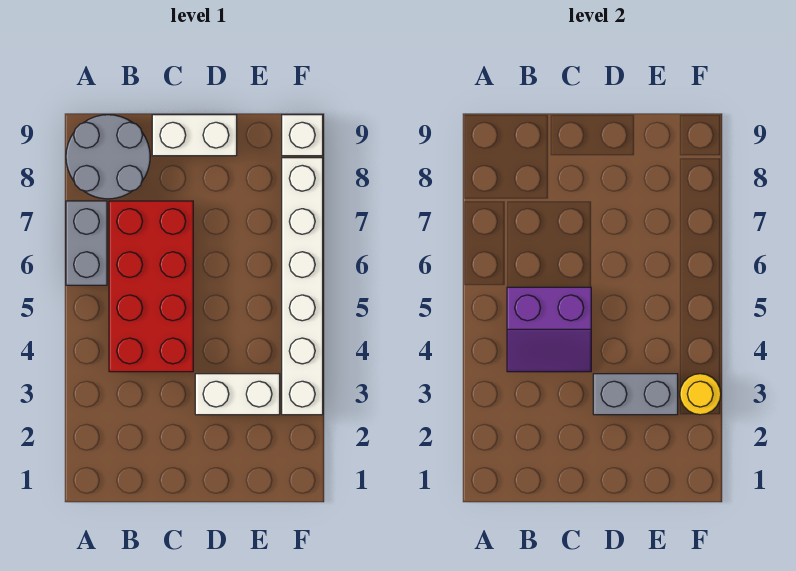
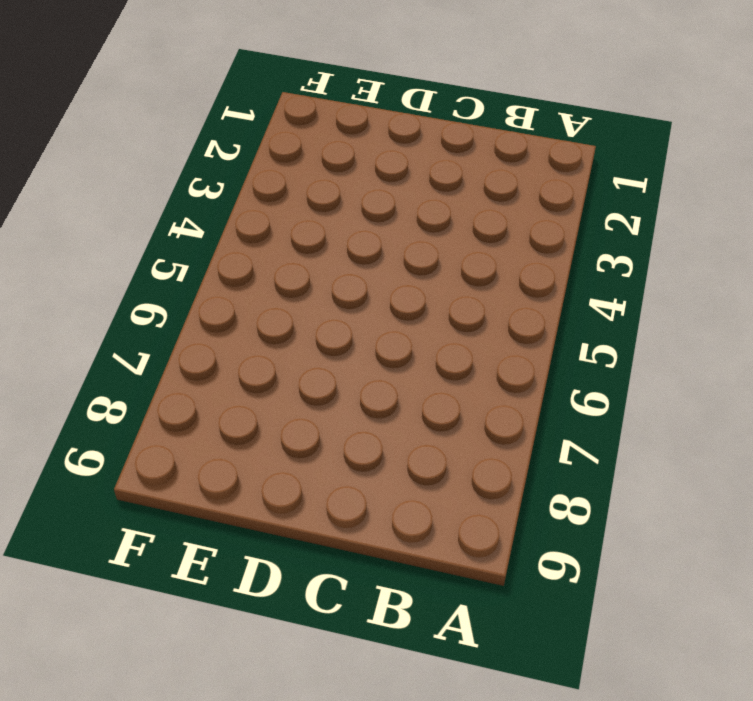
none -> grey brick A6:A7 level 1
none -> grey round brick A8:B9 level 1

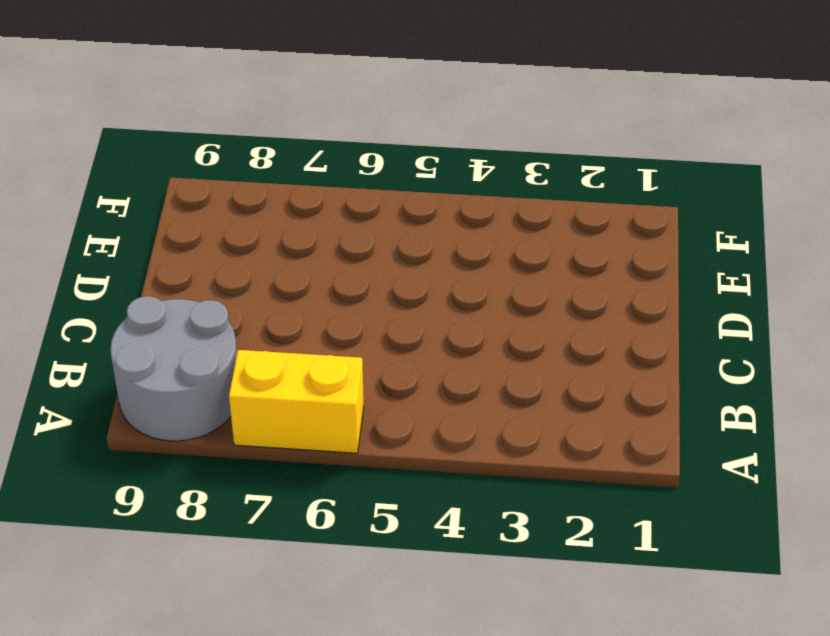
yellow brick A6:A7 level 1 -> grey brick A6:A7 level 1
none -> red brick B4:C7 level 1
none -> white brick C9:D9 level 1

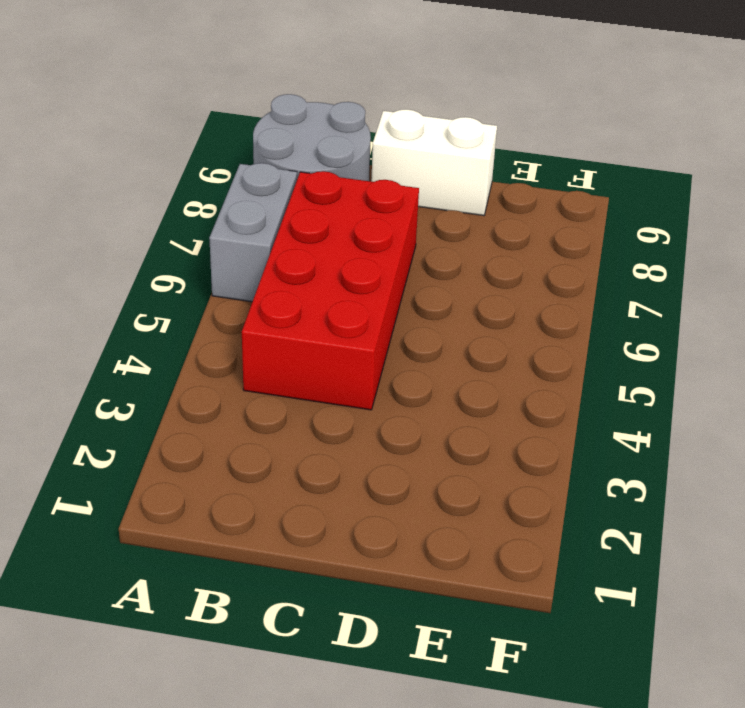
none -> white brick D3:E3 level 1
none -> white brick F3:F8 level 1

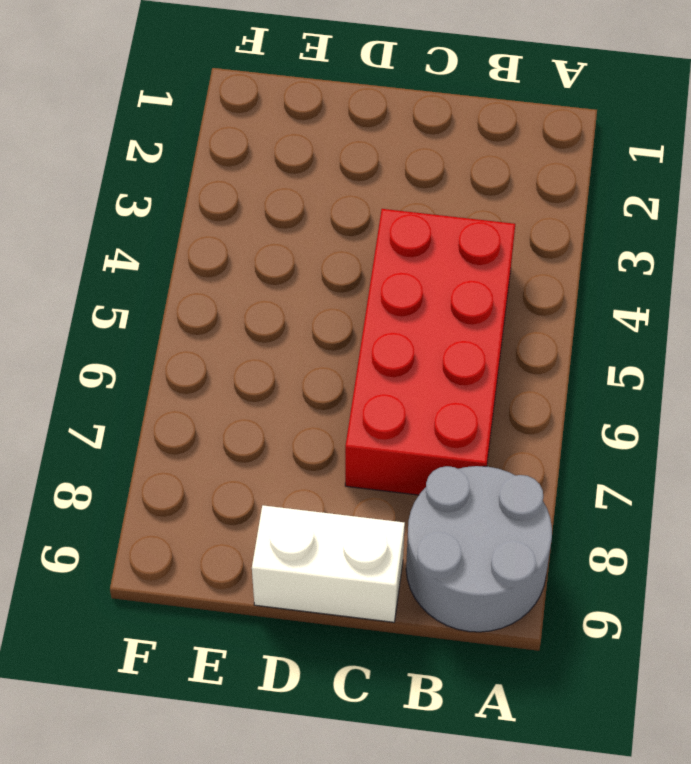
none -> grey brick A6:A7 level 1
none -> white brick D3:E3 level 1

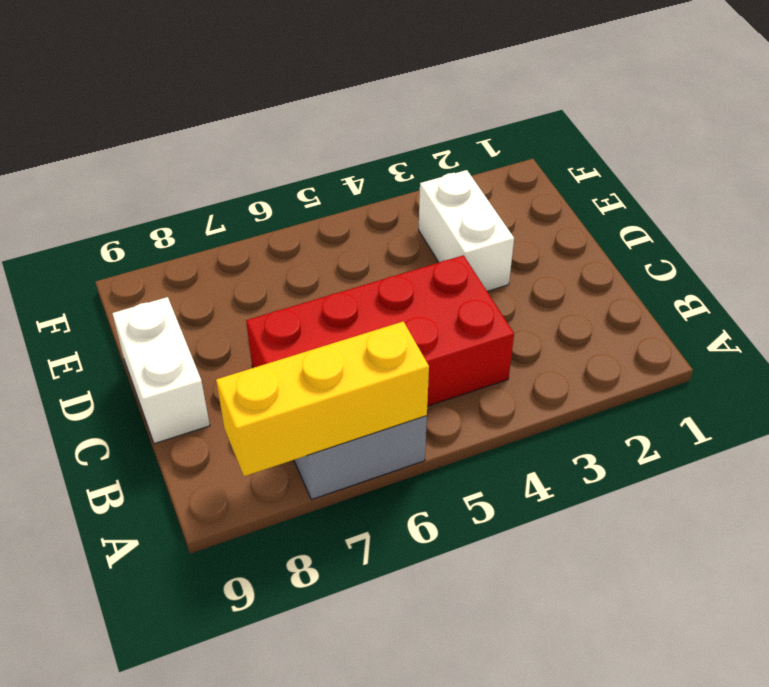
yellow brick A6:A8 level 2 -> none
none -> grey round brick A8:B9 level 1
none -> white brick F3:F8 level 1

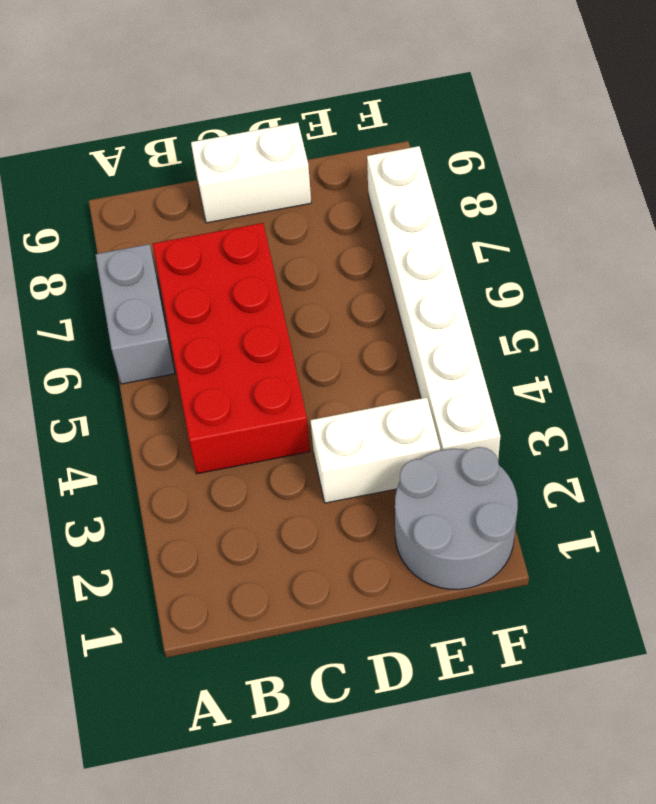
grey round brick E1:F2 level 1 -> grey round brick A8:B9 level 1
none -> white brick F9 level 1
none -> purple slope B4:C5 level 2 top 5

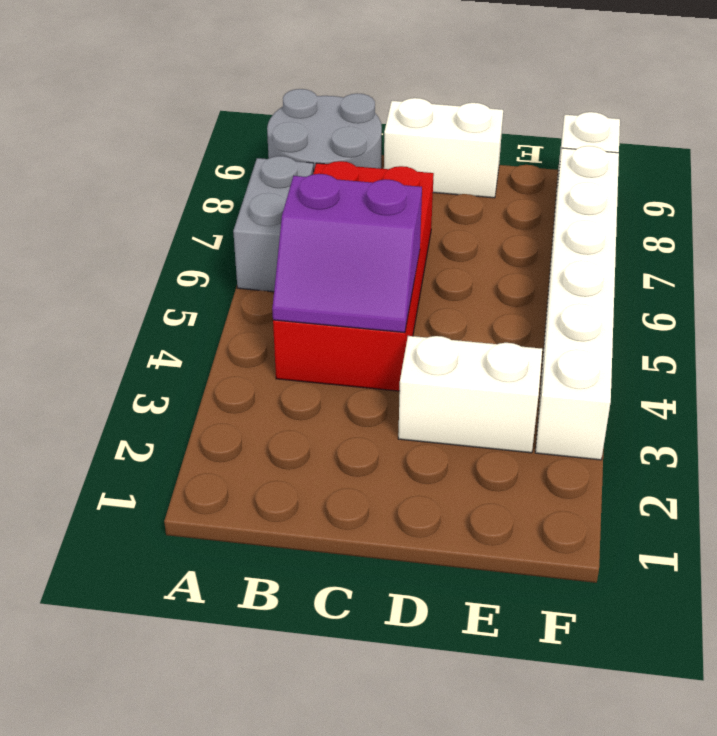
none -> grey brick D3:E3 level 2
none -> yellow round brick F3 level 2

